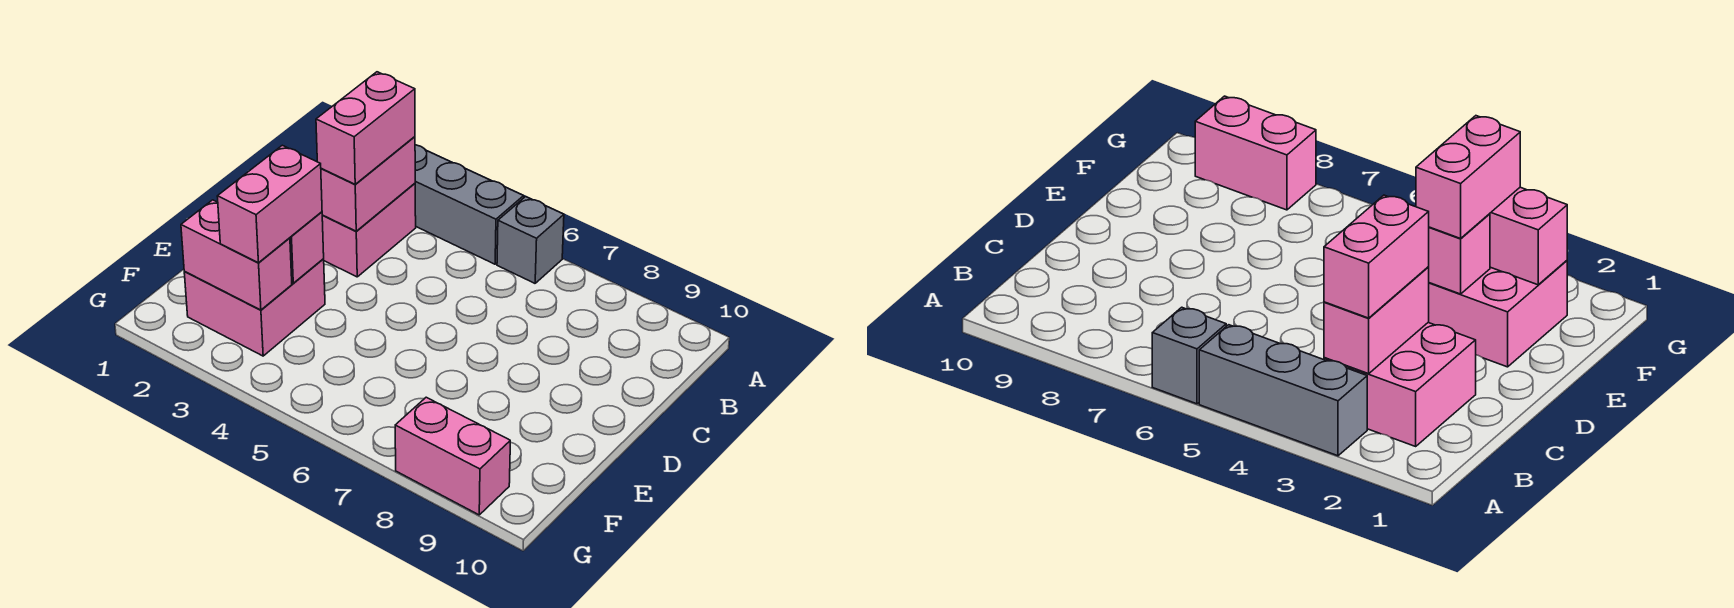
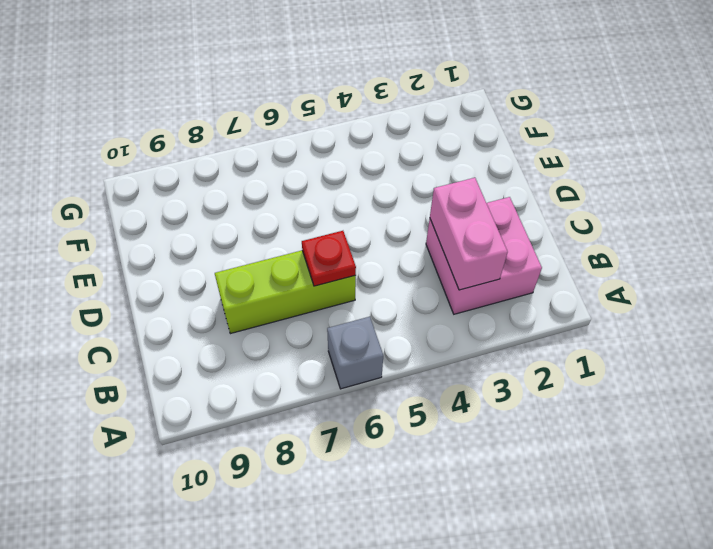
lime brick C6:C8 level 1 -> none
red plate C6 level 2 -> none
none -> grey brick A3:A5 level 1
none -> pink brick E2:F3 level 1

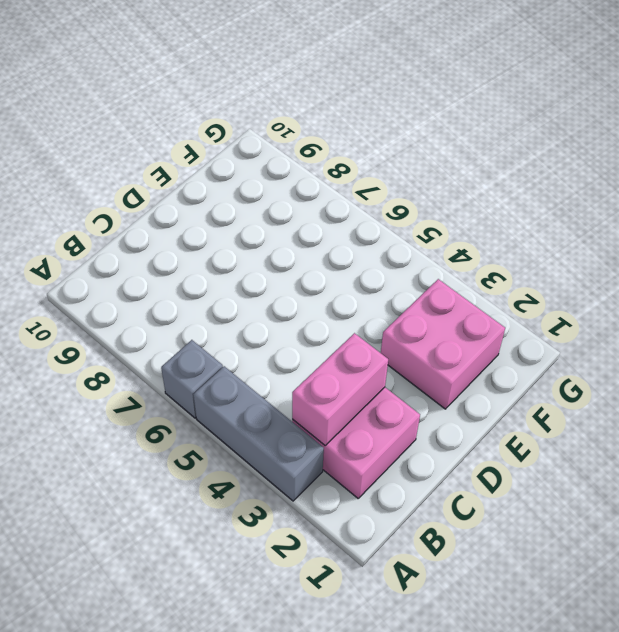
none -> pink brick G8:G9 level 1
none -> pink brick E3 level 2

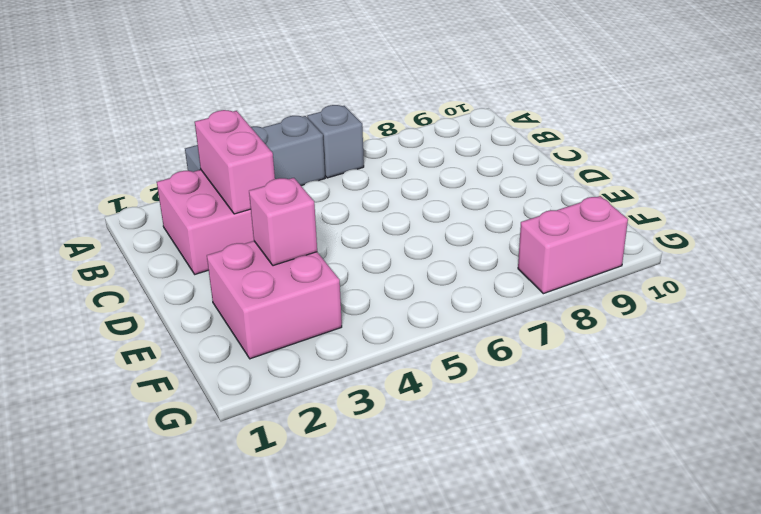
none -> pink brick F2:F3 level 2
none -> pink brick B3:C3 level 3

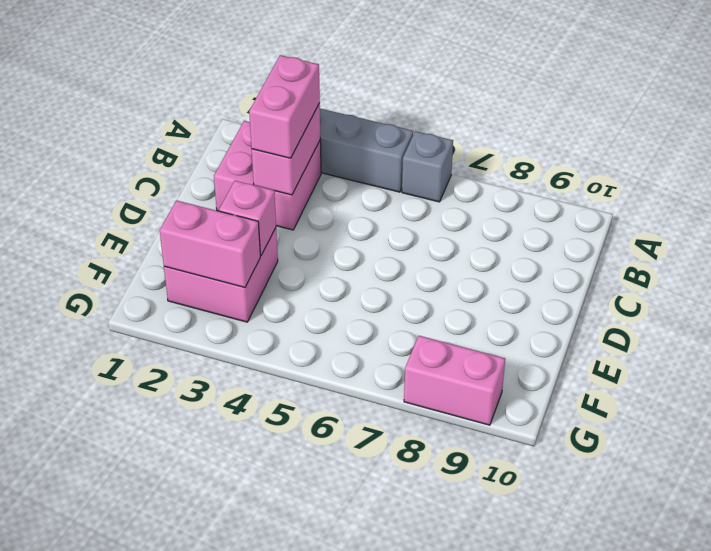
none -> pink brick E3:F3 level 3

